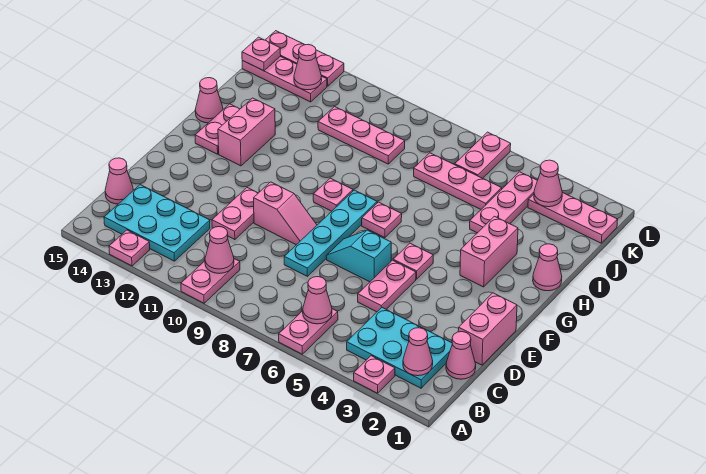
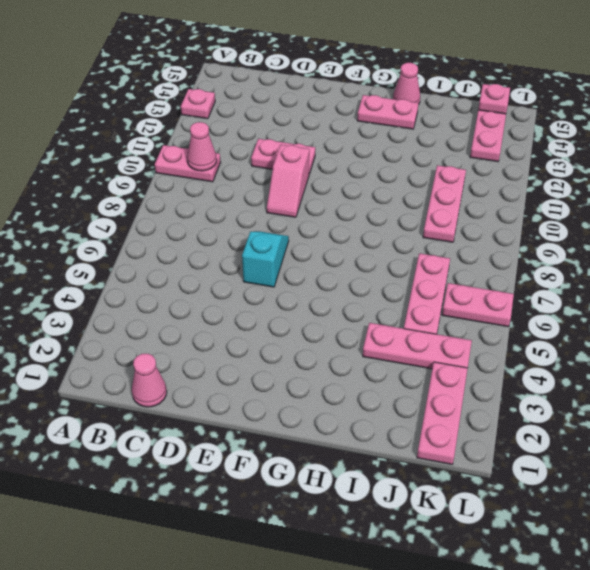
none -> pink plate A3 level 1
none -> pink plate A6:B6 level 1
none -> cyan plate B2:C4 level 1
none -> cyan plate B12:C14 level 1

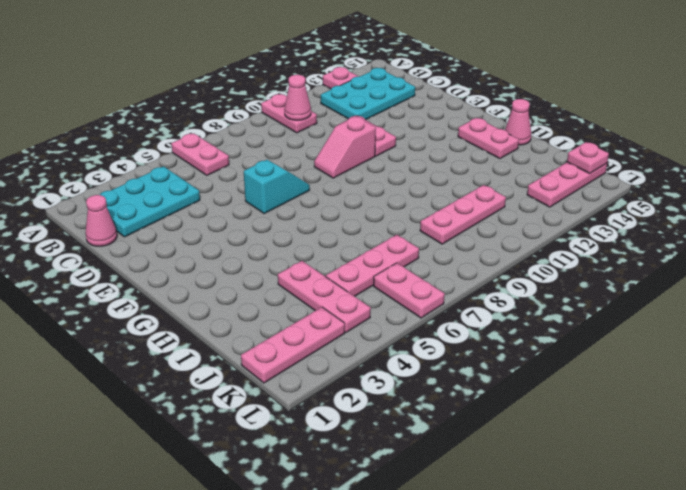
none -> pink plate A3 level 1
none -> pink cone C15 level 1
none -> pink brick D1:E1 level 1
none -> pink plate D5:E5 level 1

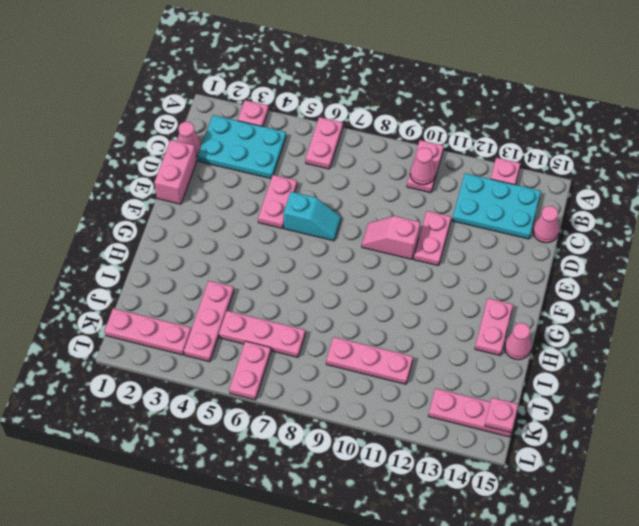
none -> cyan plate D8:G8 level 1
none -> pink plate F5 level 1
none -> pink brick G3:H3 level 1
none -> pink plate G7 level 1

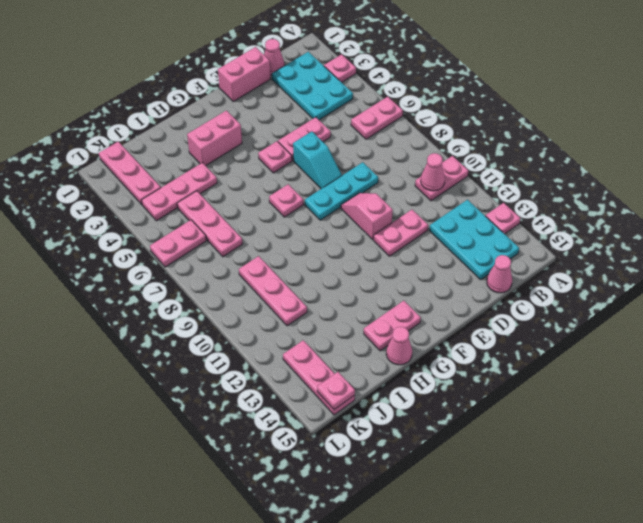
cyan plate D8:F8 level 1 -> cyan plate D8:G8 level 1
none -> pink plate G9 level 1
none -> pink brick G13:H13 level 1
none -> pink cone H1 level 1
none -> pink plate L13:L15 level 1

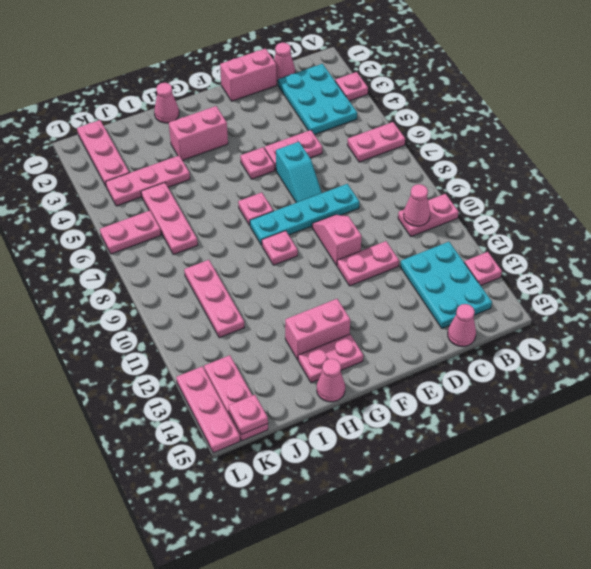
none -> pink cone B2 level 2
none -> pink cone B6 level 2
none -> pink cone K3 level 2
none -> pink cone K13 level 2

